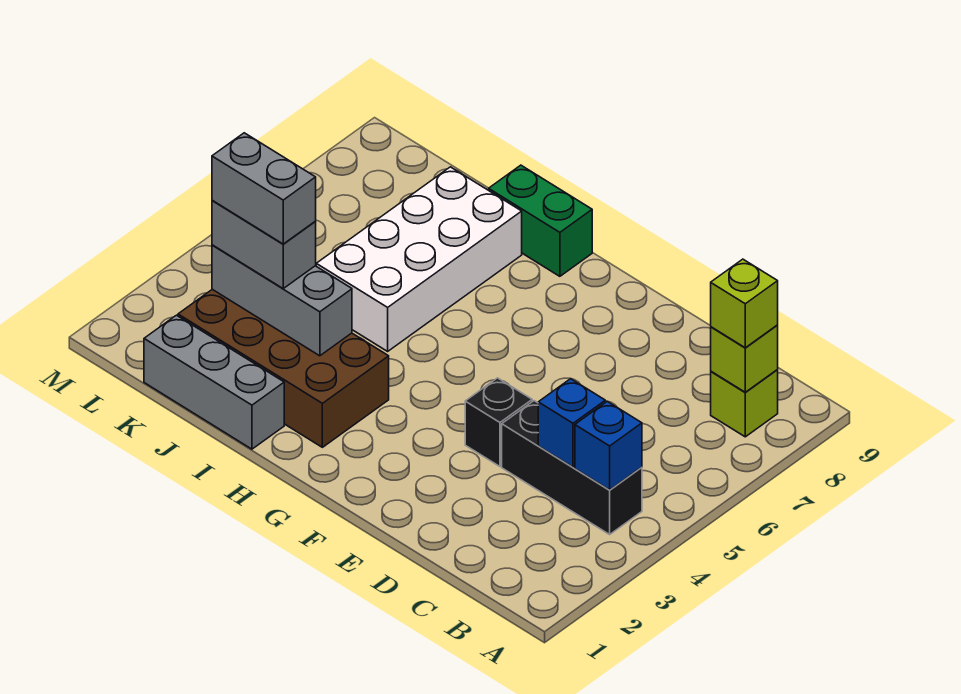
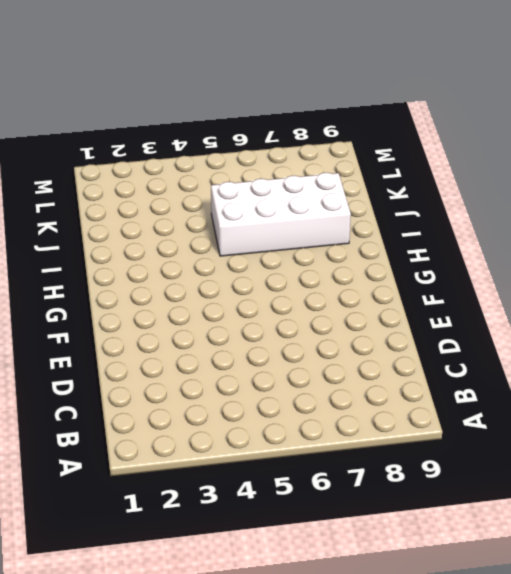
none -> black brick B4:D4 level 1
none -> lime brick B8 level 1
none -> black brick E4 level 1

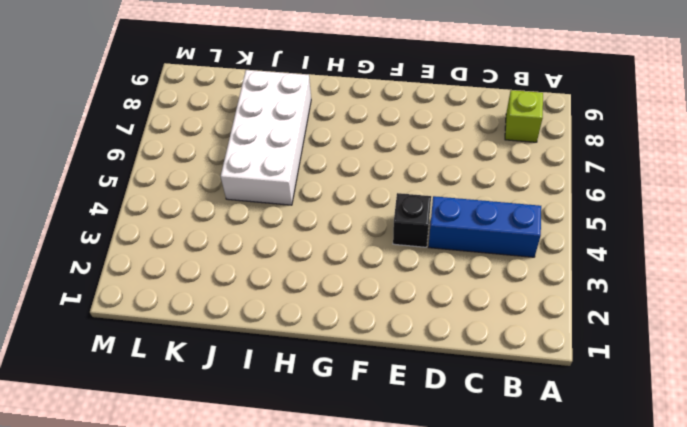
blue brick B4:D4 level 1 -> black brick B4:D4 level 1
none -> brown brick H2:K3 level 1
none -> green brick H9:I9 level 1
none -> grey brick I1:K1 level 1

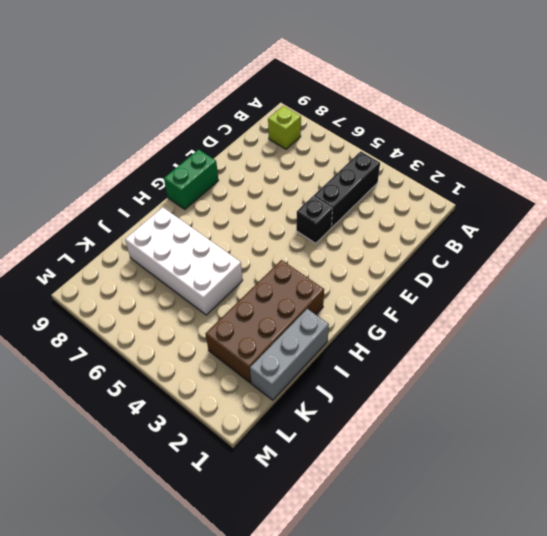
green brick F9:G9 level 1 -> green brick H9:I9 level 1
none -> blue brick B4 level 2
none -> lime brick B8 level 2
none -> blue brick C4 level 2

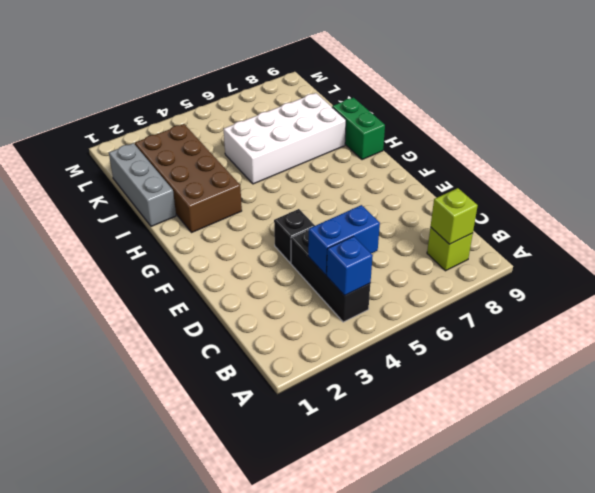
blue brick C4:C5 level 2 -> blue brick C4 level 2
none -> grey brick I3:K3 level 2
none -> lime brick B8 level 3
none -> grey brick J3:K3 level 3

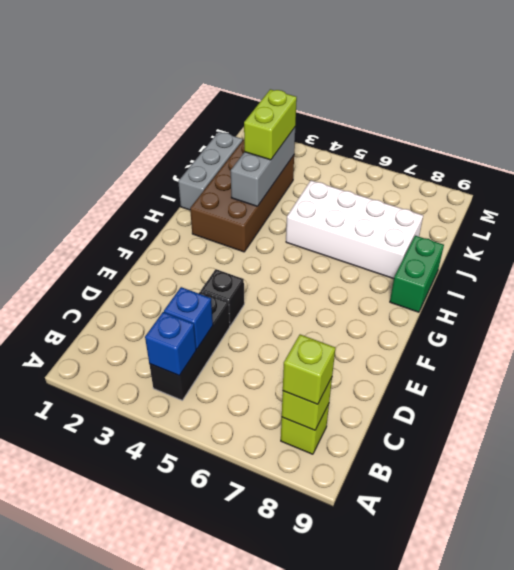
lime brick J3:K3 level 3 -> grey brick J3:K3 level 3
none -> grey brick J3:K3 level 4

